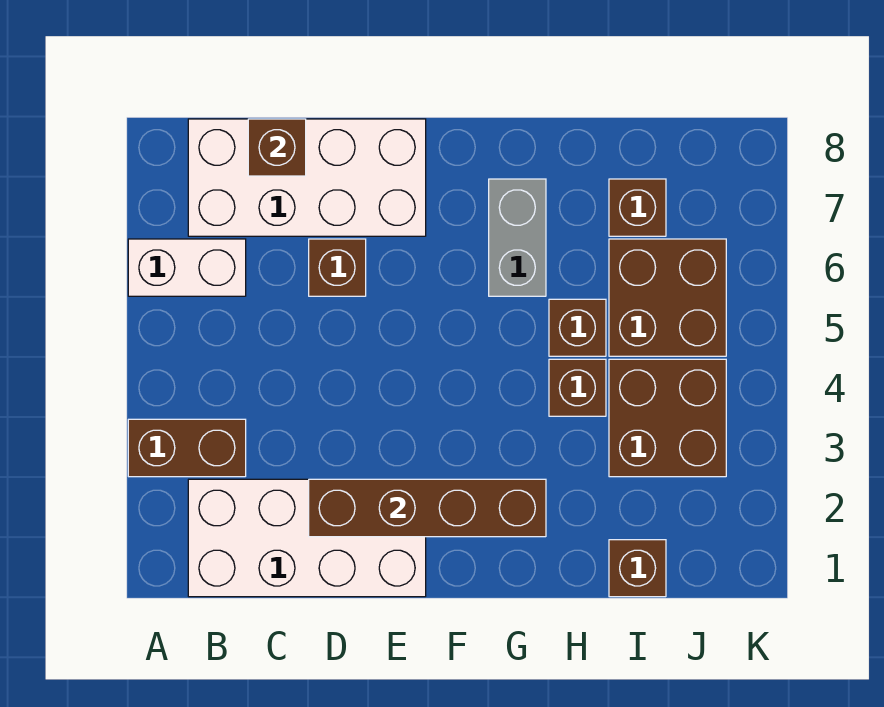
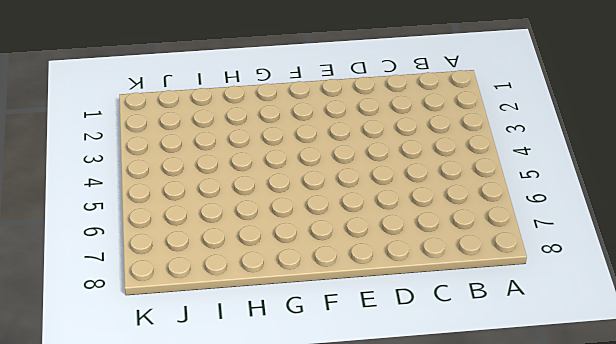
none -> brown brick A3:B3 level 1
none -> white brick A6:B6 level 1
none -> white brick B1:E2 level 1

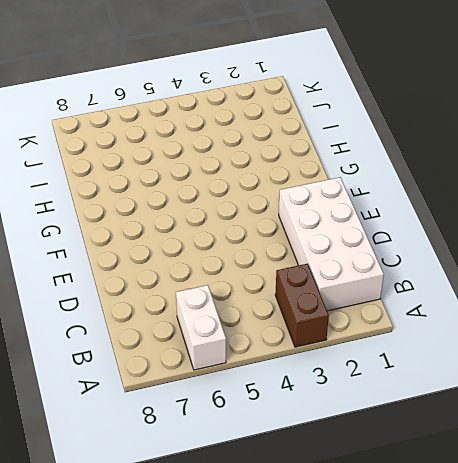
none -> white brick B7:E8 level 1
none -> brown brick D6 level 1
none -> grey brick G6:G7 level 1

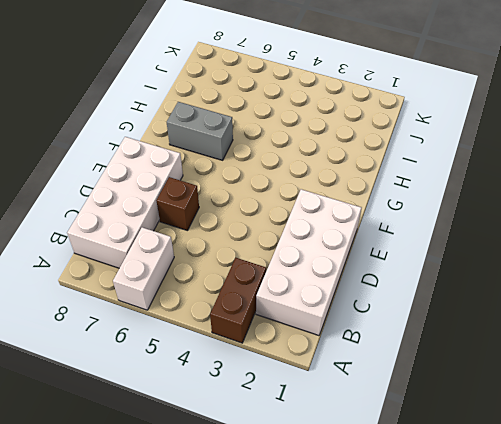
none -> brown brick H4 level 1
none -> brown brick H5 level 1
none -> brown brick I1 level 1

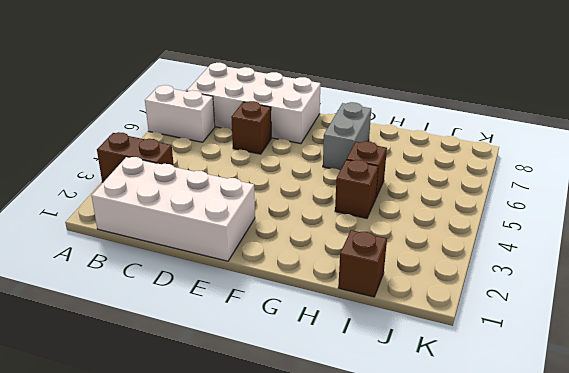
none -> brown brick I3:J4 level 1
none -> brown brick I5:J6 level 1
none -> brown brick I7 level 1

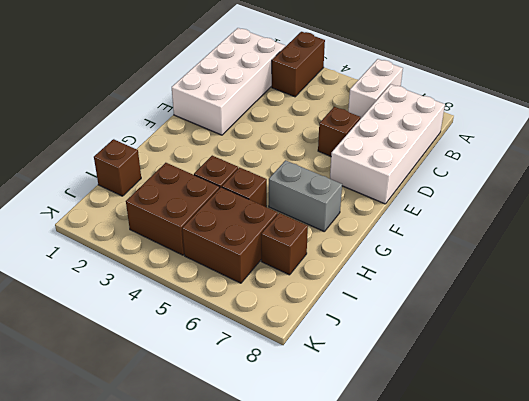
none -> brown brick C8 level 2
none -> brown brick D2:G2 level 2

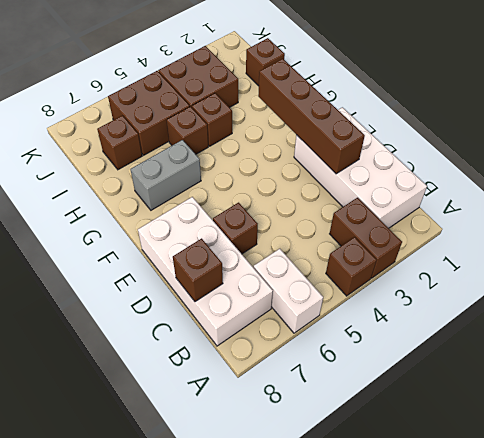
brown brick A4 level 1 -> none

